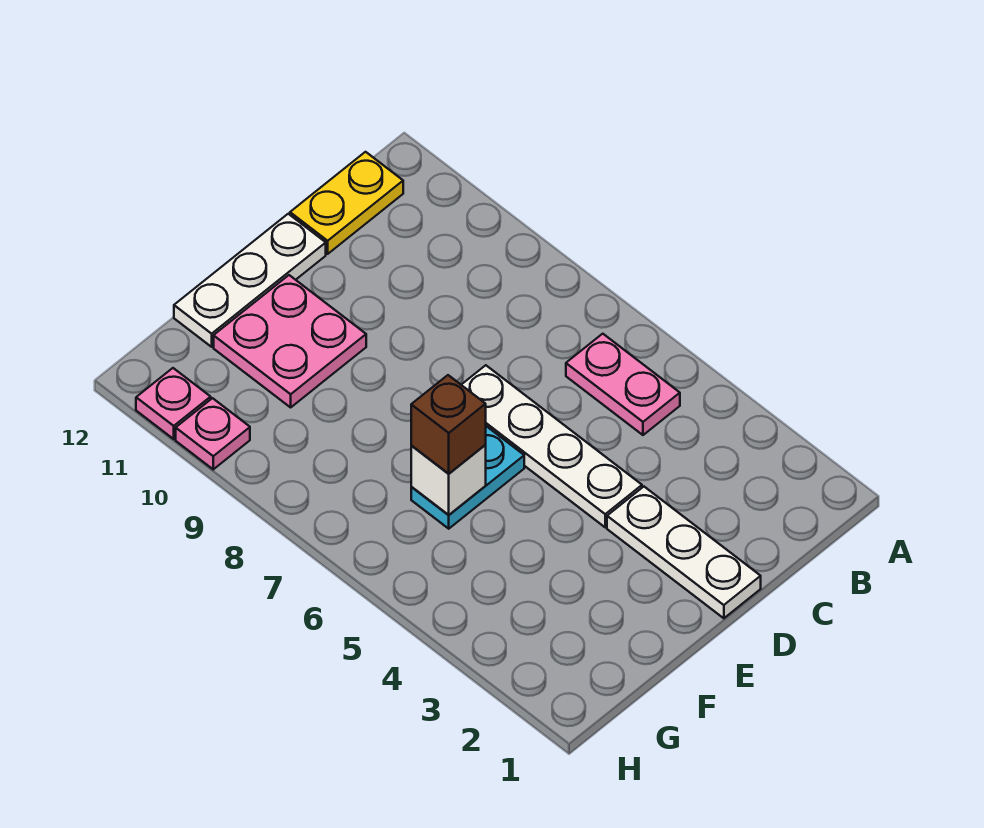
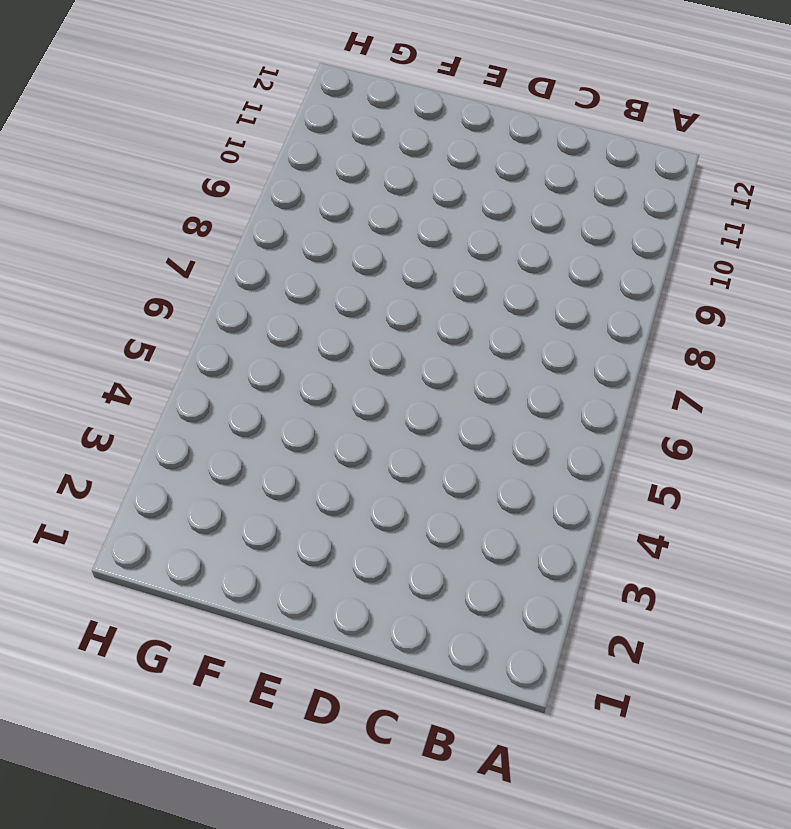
none -> pink plate B5:B6 level 1
none -> yellow plate B12:C12 level 1

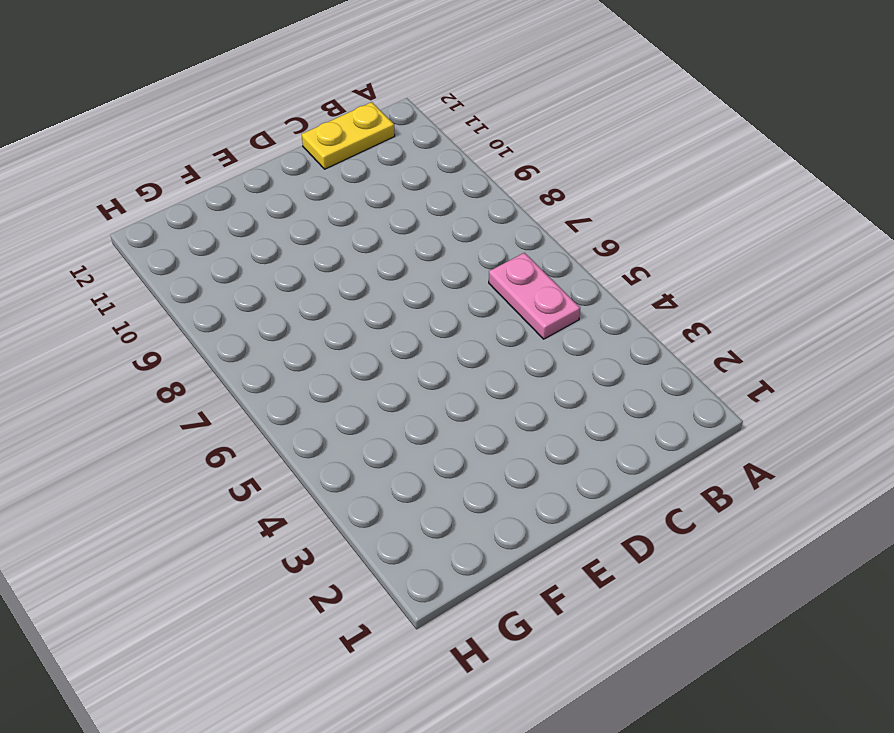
none -> white plate D1:D3 level 1
none -> white plate D4:D7 level 1

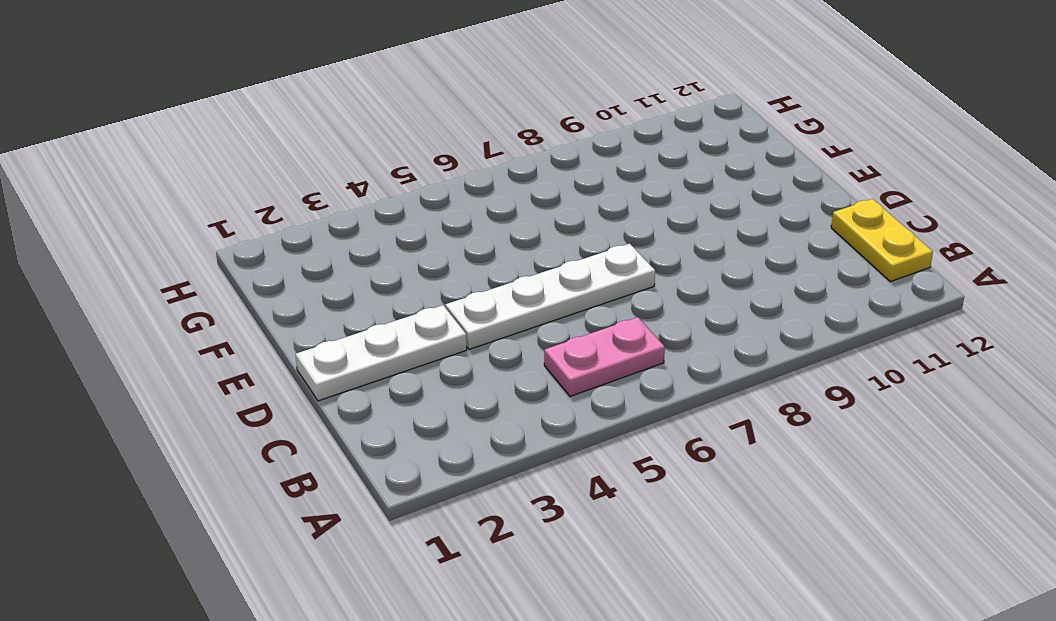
none -> white plate D12:F12 level 1
none -> cyan plate E6:F6 level 1

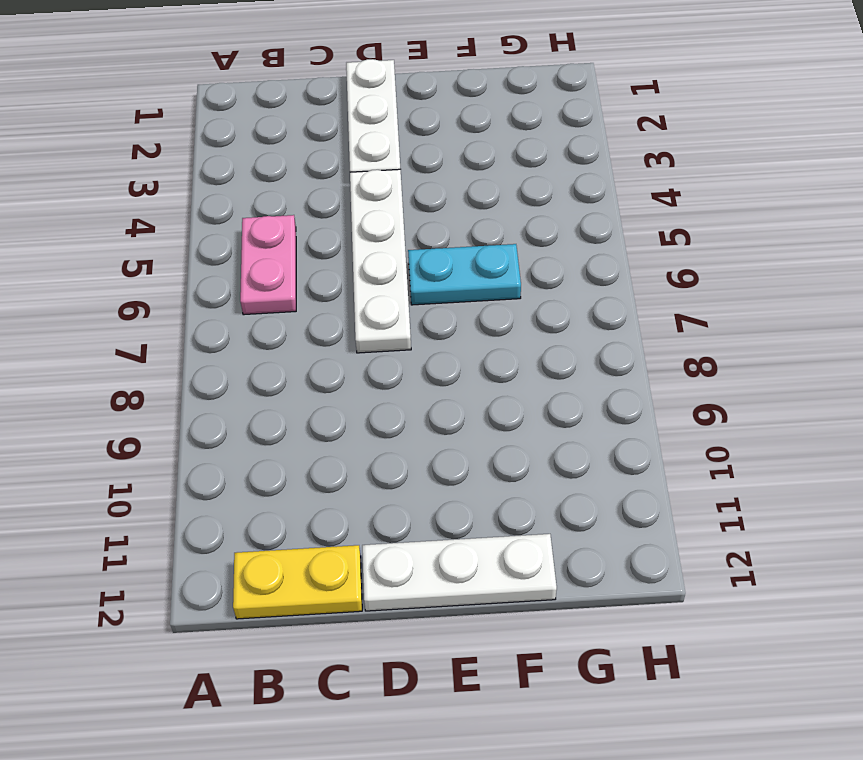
none -> pink plate E10:F11 level 1
none -> pink plate H10 level 1

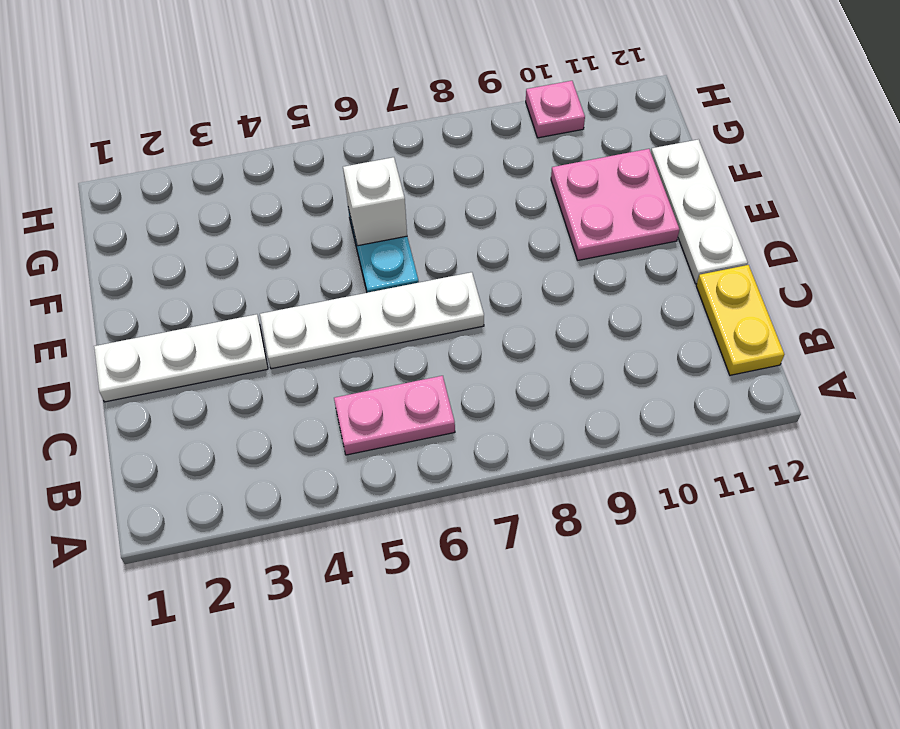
none -> pink plate H11 level 1
none -> brown brick F6 level 3

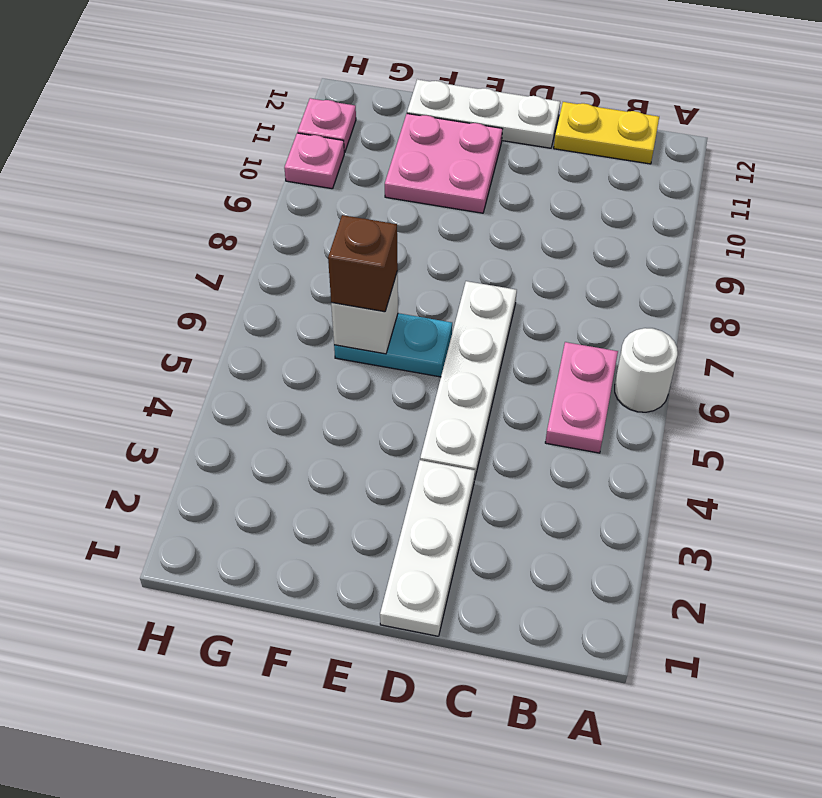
white round brick A6 level 1 -> none

